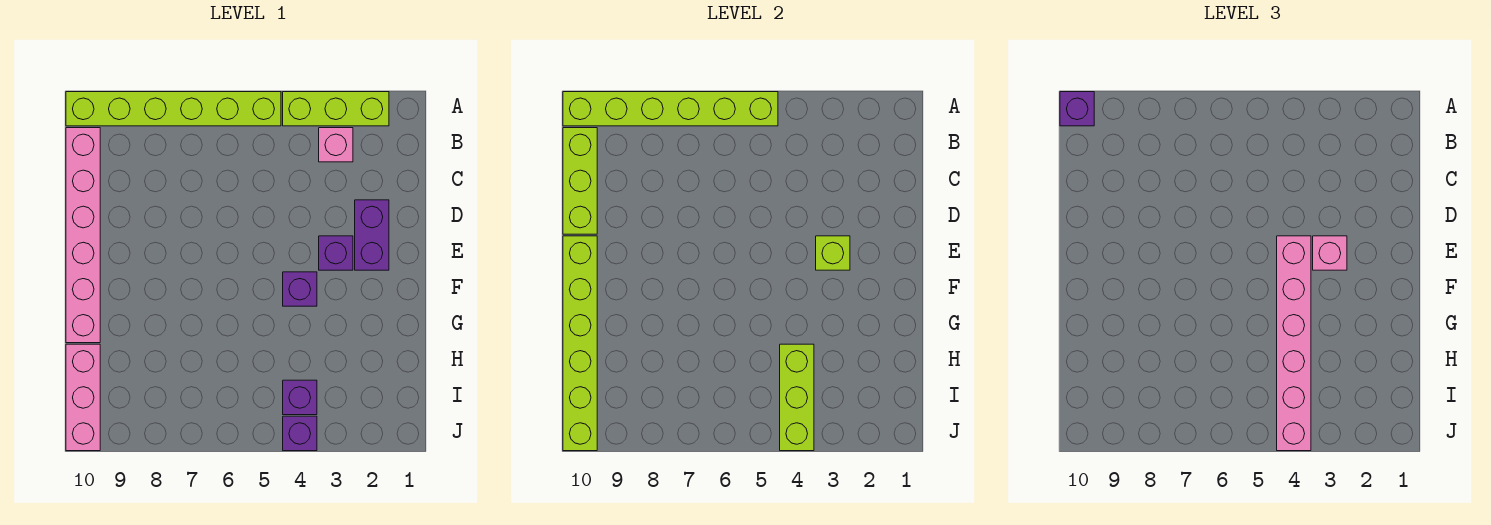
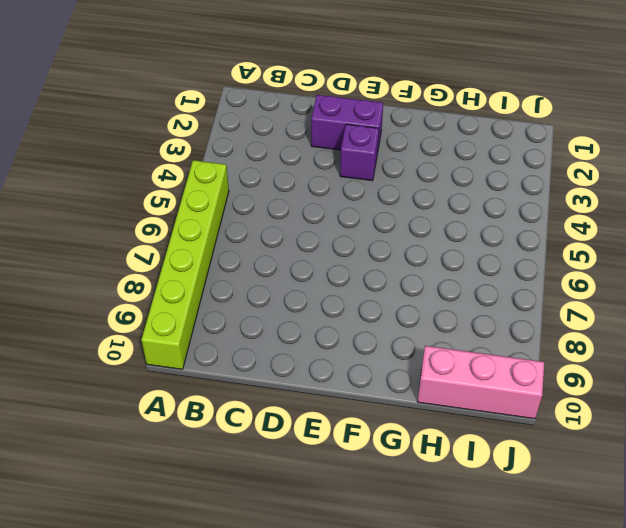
none -> lime brick A2:A4 level 1
none -> pink brick B3 level 1
none -> pink brick B10:G10 level 1

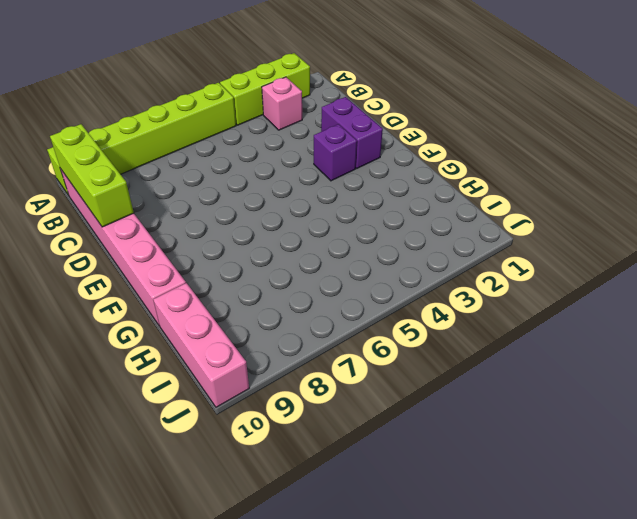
none -> purple brick F4 level 1
none -> purple brick I4 level 1
none -> purple brick J4 level 1

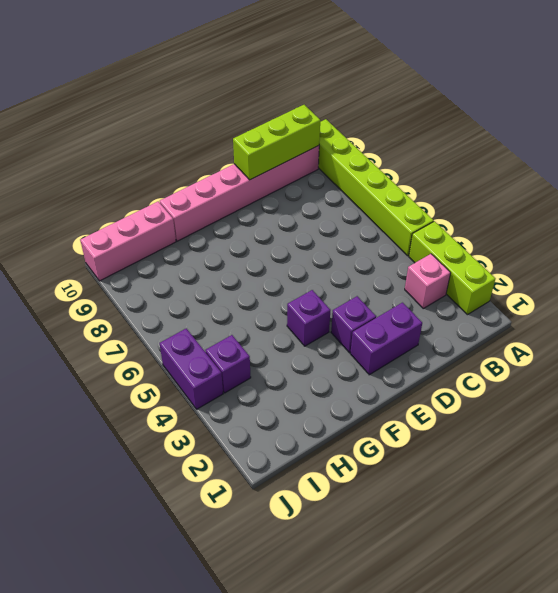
purple brick J4:J5 level 1 -> purple brick J4 level 1
none -> lime brick A5:A10 level 2
none -> lime brick E3 level 2
none -> lime brick E10:J10 level 2

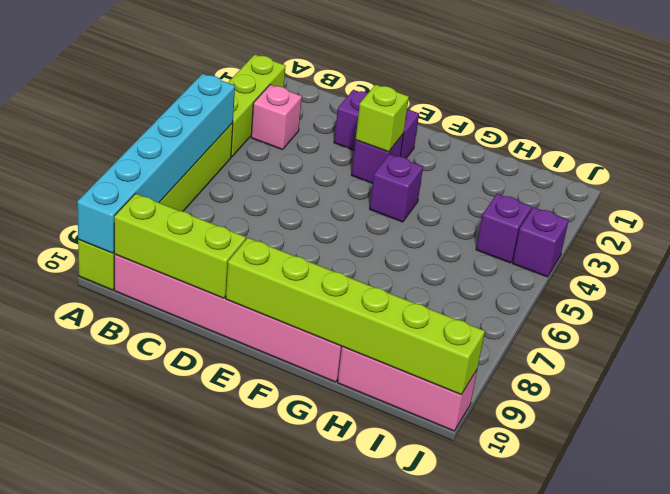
cyan brick A5:A10 level 2 -> lime brick A5:A10 level 2
none -> lime brick H4:J4 level 2
none -> purple brick A10 level 3
none -> pink brick E3 level 3

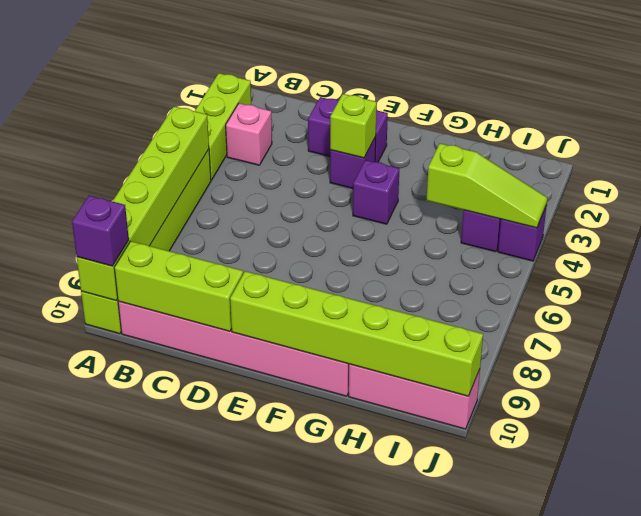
lime slope H4:J4 level 2 top H -> lime brick H4:J4 level 2
none -> pink brick E3 level 3
none -> pink brick E4:J4 level 3

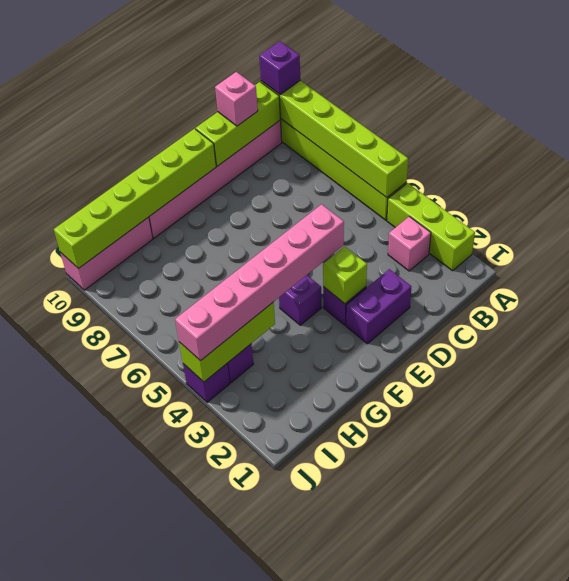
pink brick C10 level 3 -> pink brick E3 level 3

